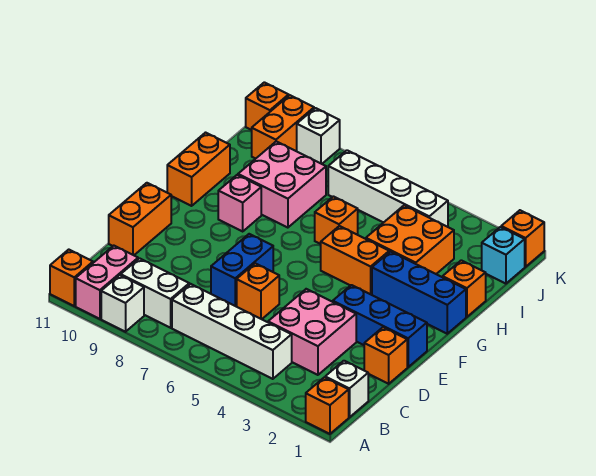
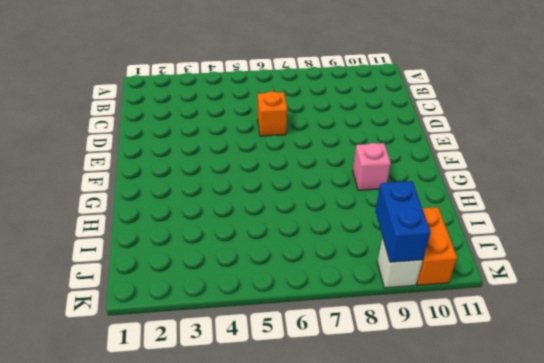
blue brick J9:K9 level 2 -> blue brick D7:E7 level 1
none -> orange brick A1 level 1
none -> white brick A9 level 1
none -> pink brick A10:B10 level 1

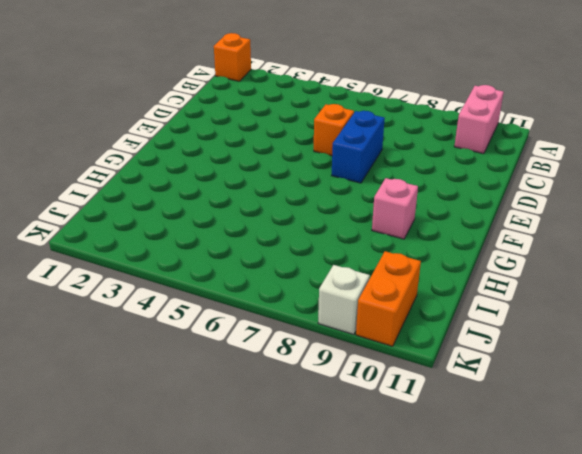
none -> white brick A9 level 1
none -> orange brick A11 level 1
none -> white brick B1 level 1

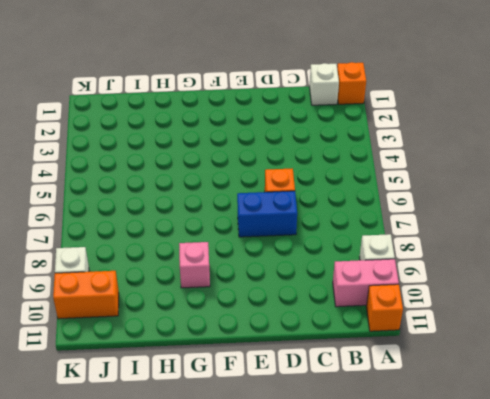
none -> white brick B4:B7 level 1
none -> white brick B8:B9 level 1
none -> pink brick C3:D4 level 1

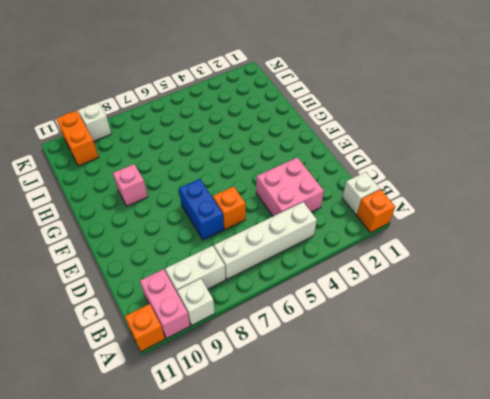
none -> orange brick D1 level 1
none -> orange brick D11:E11 level 1
none -> blue brick E1:E3 level 1

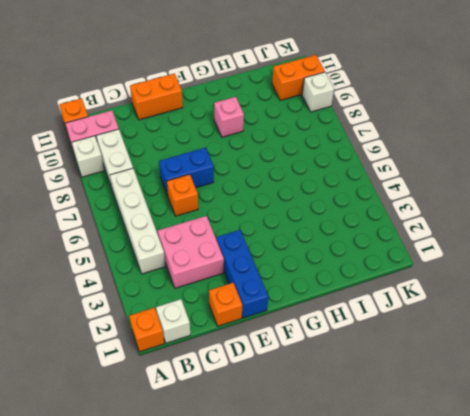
none -> blue brick G1:G3 level 1
none -> orange brick G4:G5 level 1
none -> orange brick G11:H11 level 1

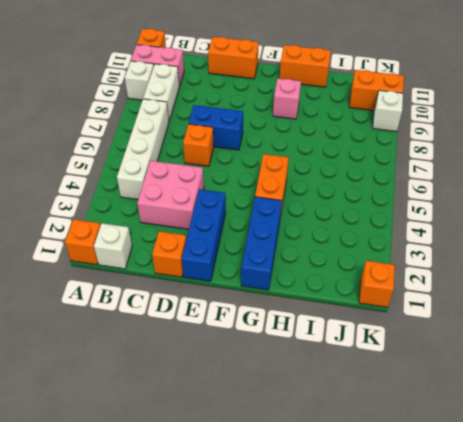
none -> orange brick H1 level 1
none -> orange brick H3:I4 level 1
none -> orange brick H6 level 1

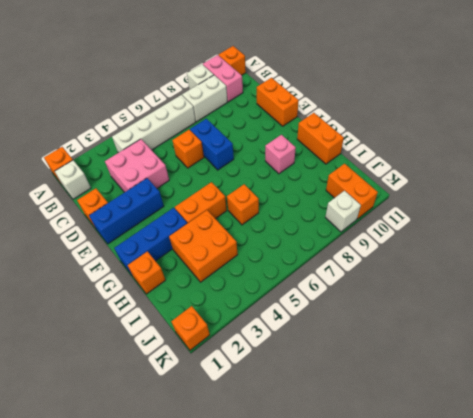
none -> pink brick H8:I9 level 1
none -> cyan brick J1 level 1
none -> white brick J4:J7 level 1

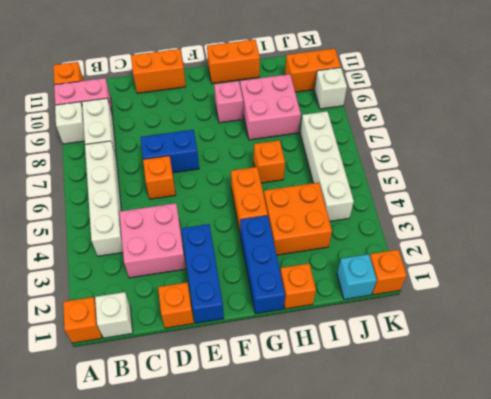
none -> orange brick K11 level 1

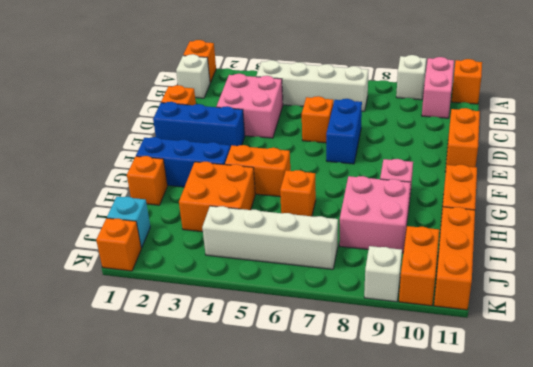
orange brick I11:K11 level 1 -> orange brick K11 level 1
none -> white brick B8:B9 level 1

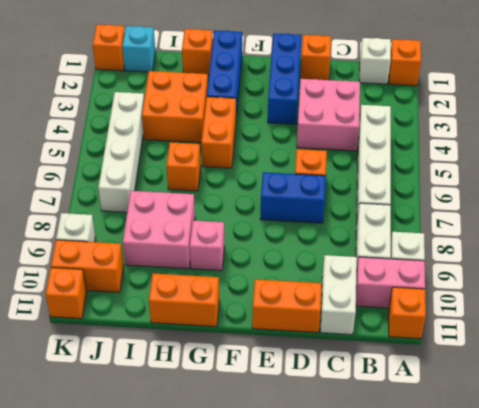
white brick C10:C11 level 1 -> none

